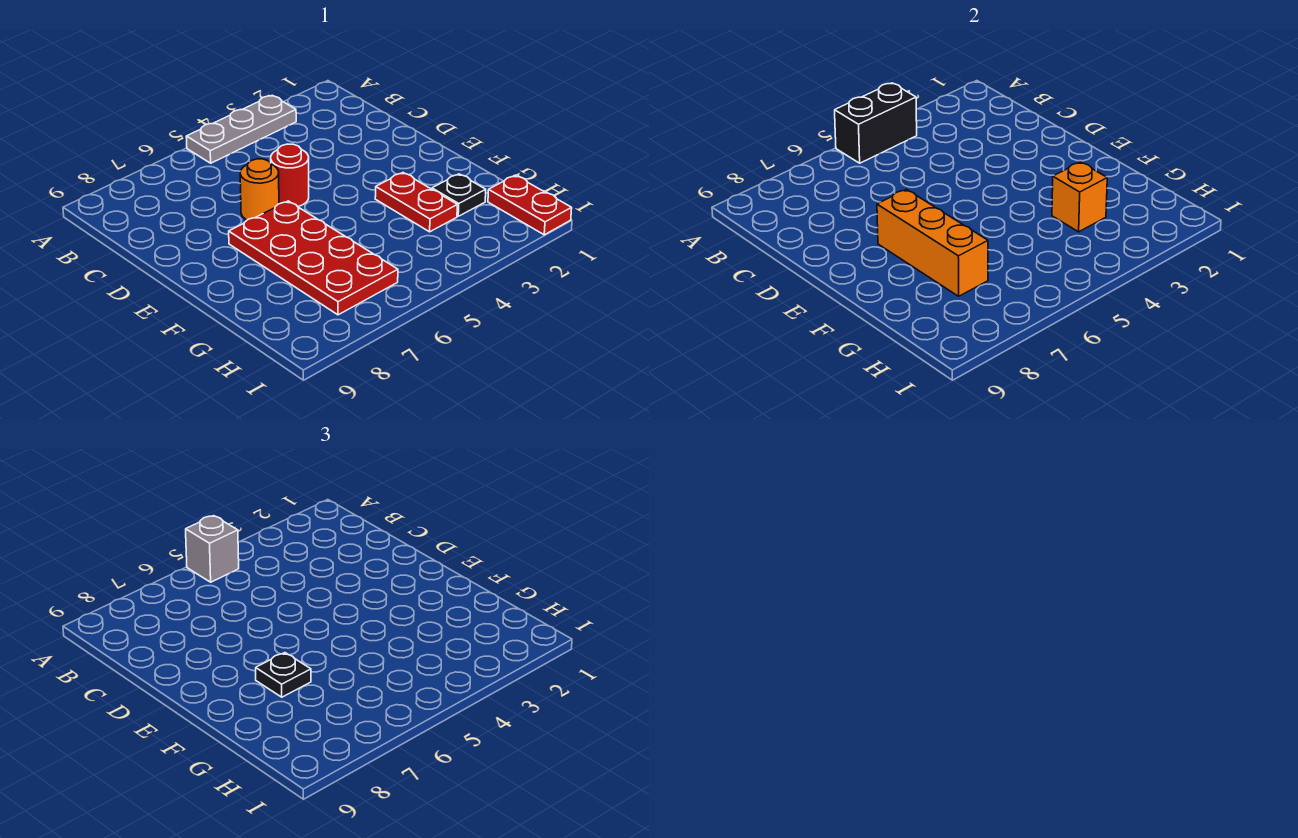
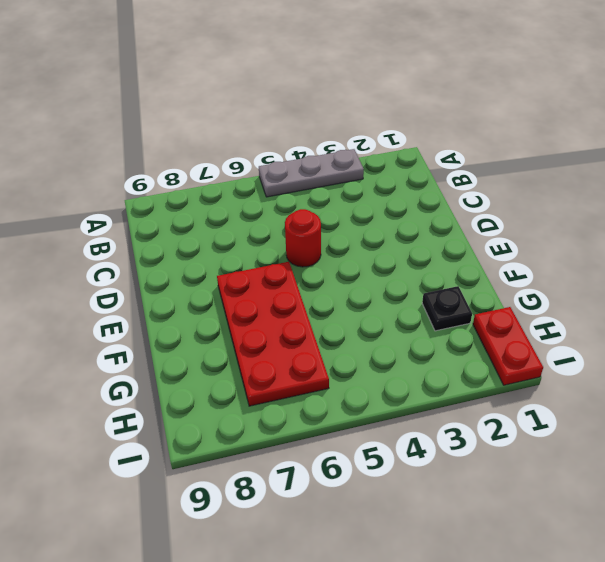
none -> orange round brick D6 level 1
none -> red plate F3:G3 level 1
none -> black brick A4:A5 level 2

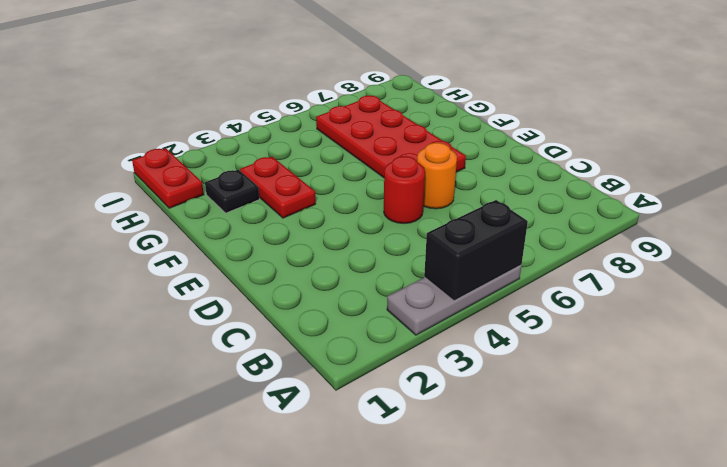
none -> orange brick E7:G7 level 2
none -> orange brick G3 level 2
none -> grey brick A5 level 3

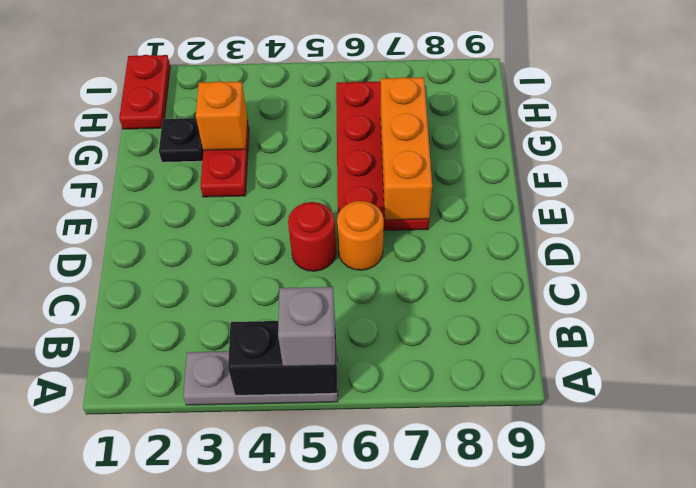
none -> black plate F7 level 3

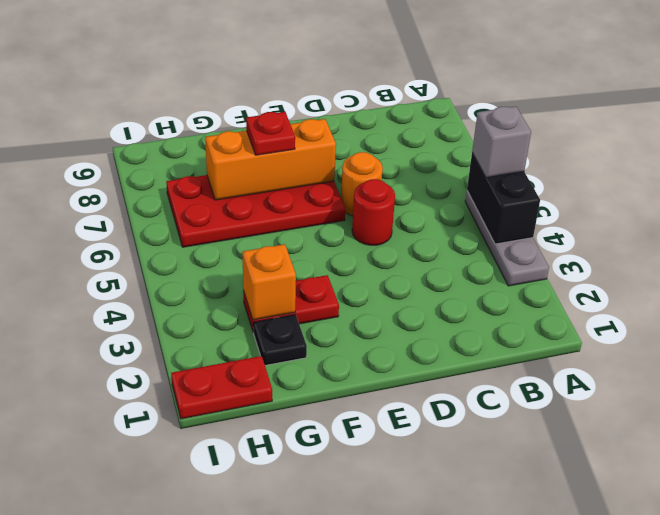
red plate F7 level 3 -> black plate F7 level 3

